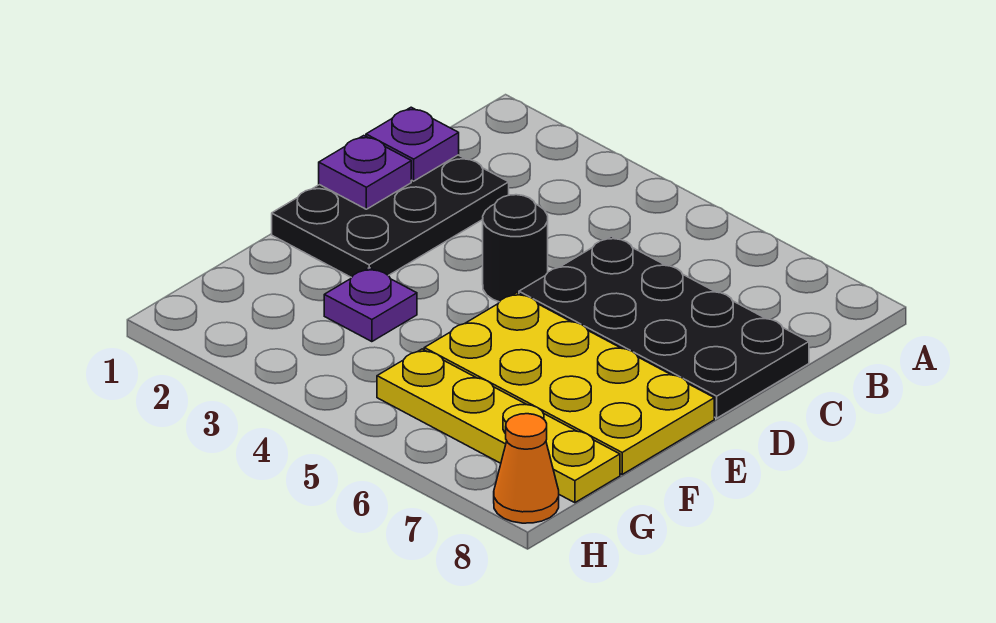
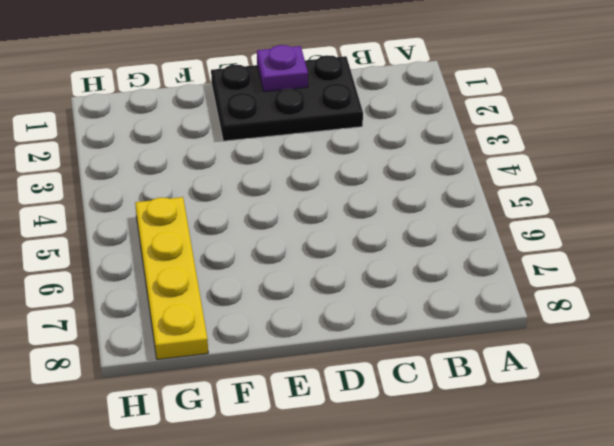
none -> black plate C5:D8 level 1
none -> black round brick D4 level 1

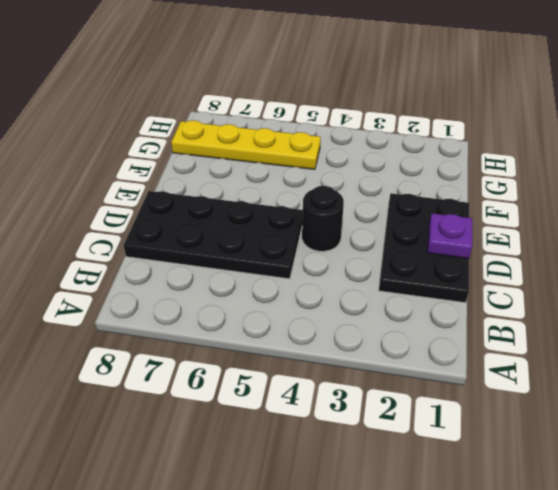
none -> yellow plate E5:F8 level 1
none -> purple plate F3 level 1

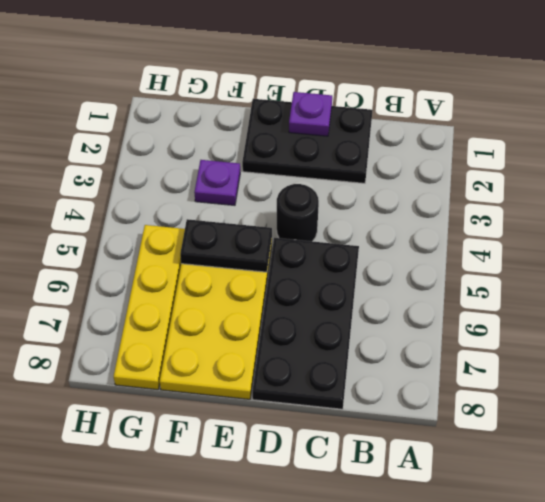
black plate E5:F5 level 2 -> none
none -> orange cone H8 level 1
none -> purple plate C1 level 2

